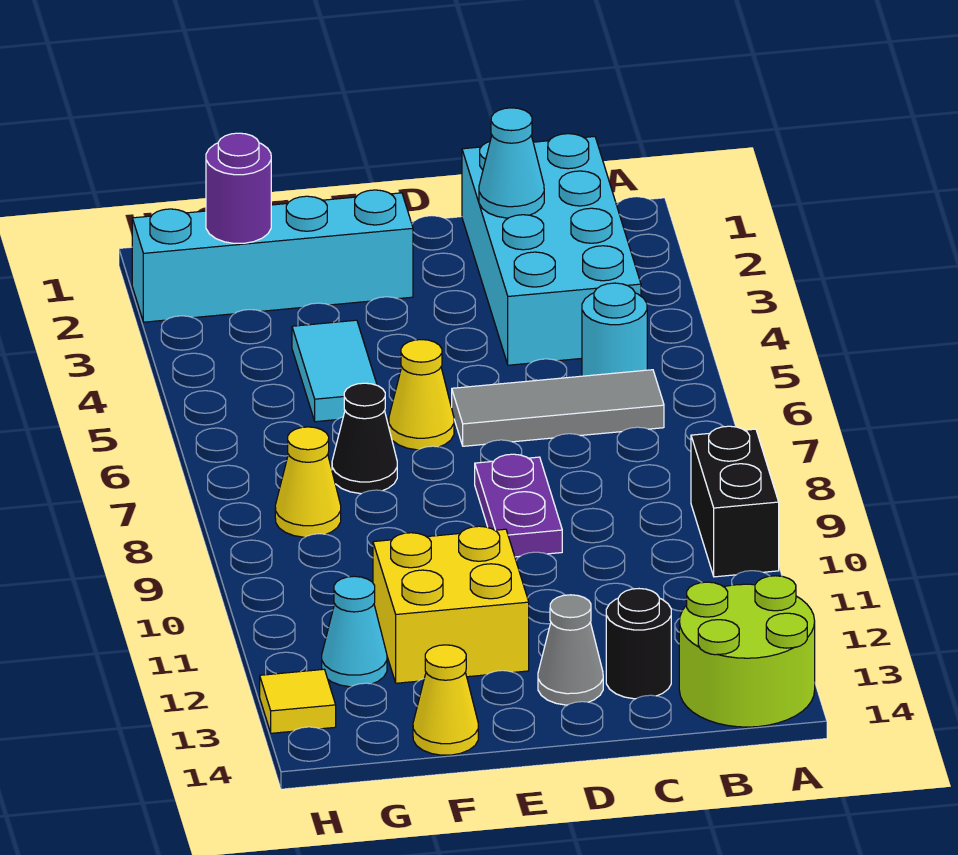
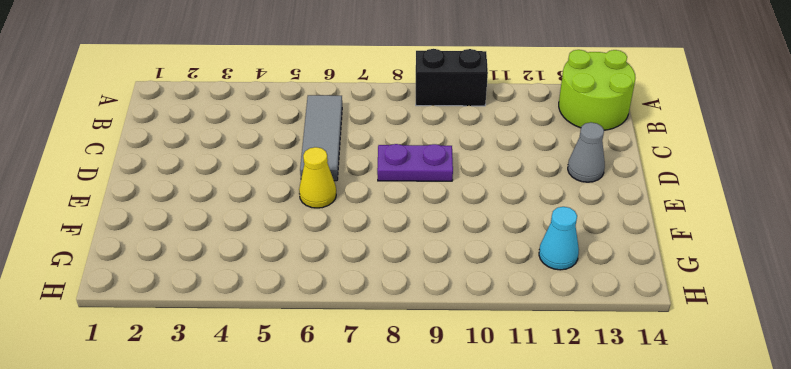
none -> cyan brick B1:C4 level 1
none -> cyan round brick B5 level 1
none -> black round brick C13 level 1

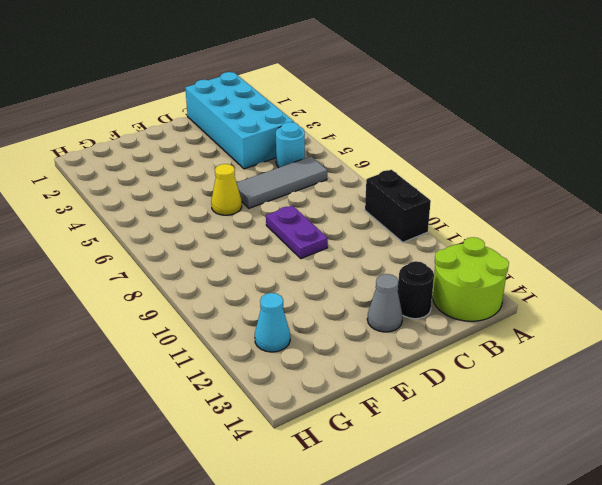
none -> cyan brick E2:H2 level 1
none -> yellow brick E11:F12 level 1
none -> cyan tile F4:F5 level 1

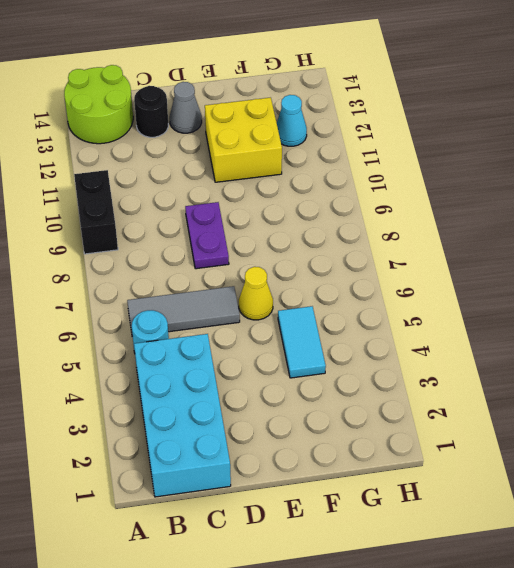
none -> cyan brick E2:H2 level 1
none -> black cone F7 level 1
none -> yellow cone F14 level 1

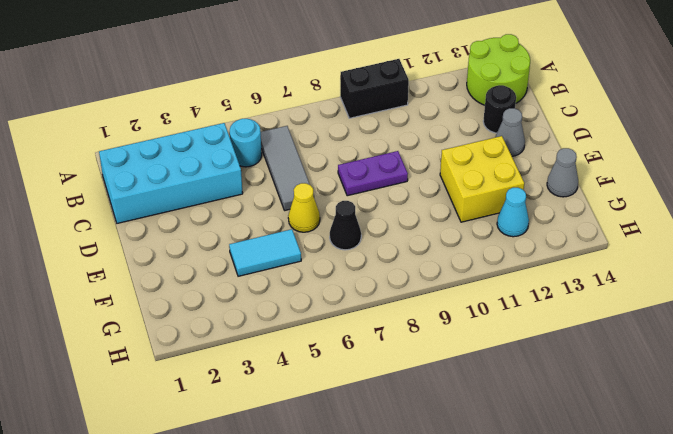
grey cone F14 level 1 -> yellow cone F14 level 1
none -> cyan brick E2:H2 level 1
none -> yellow cone G8 level 1
none -> yellow tile H13 level 1

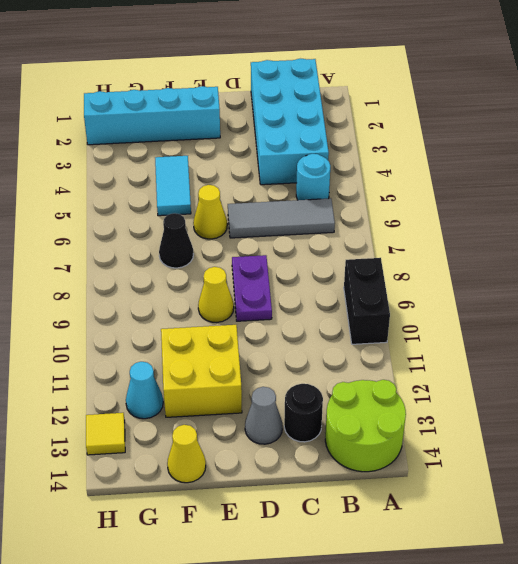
yellow cone E9 level 1 -> yellow cone G8 level 1
none -> cyan cone C2 level 2
none -> purple round brick G2 level 2

